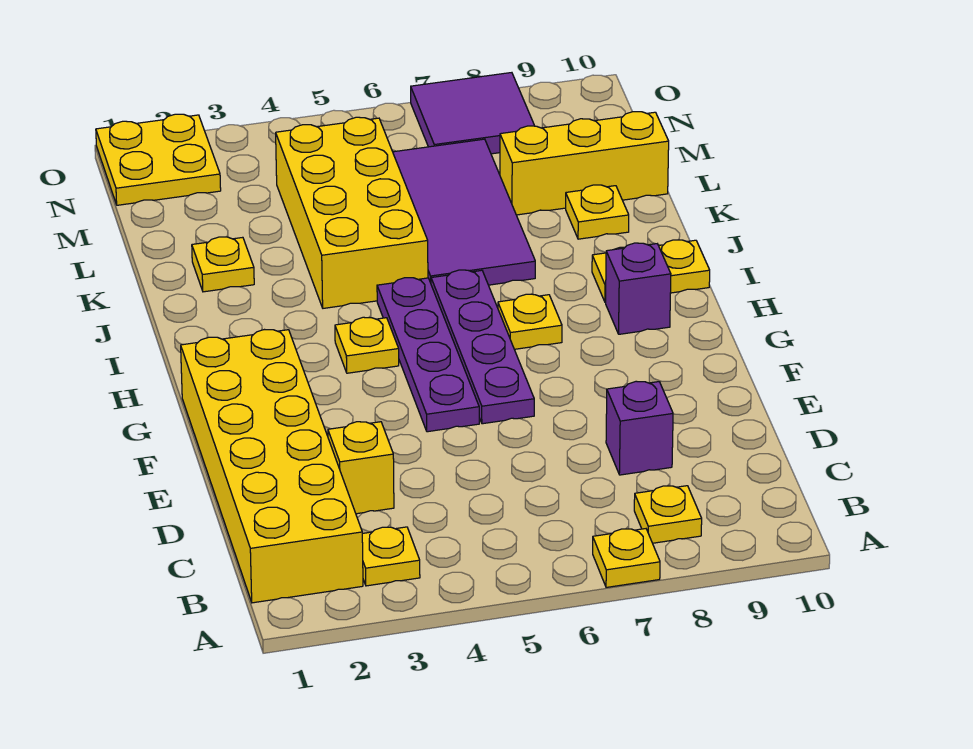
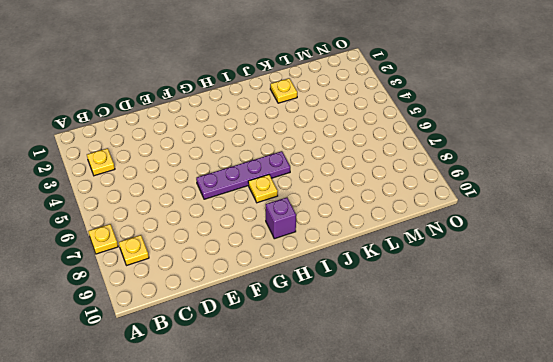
none -> yellow brick B1:G2 level 1
none -> yellow brick D3 level 1
none -> purple brick D8 level 1

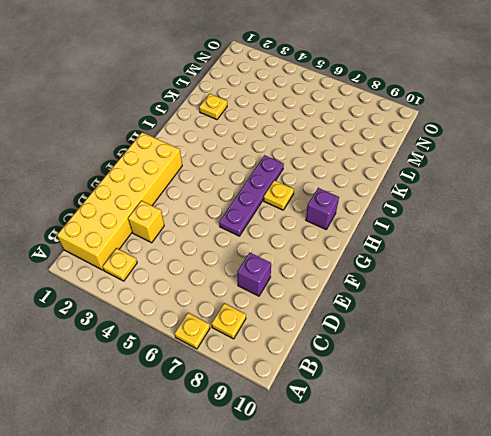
none -> purple plate F5:I5 level 1
none -> yellow plate H4 level 1
none -> yellow plate I9:I10 level 1

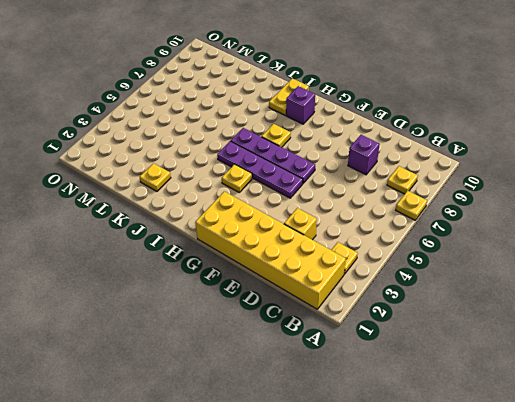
none -> yellow brick J4:M5 level 1
none -> purple tile J6:M7 level 1
none -> yellow plate K9 level 1

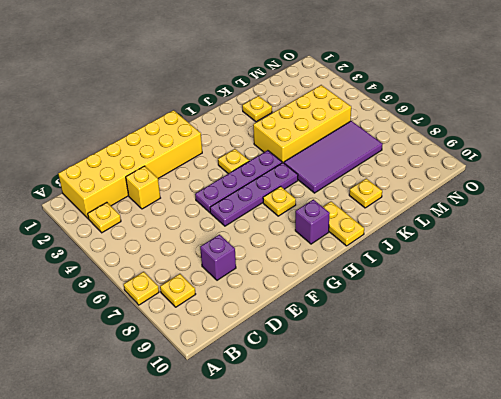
none -> yellow brick L8:L10 level 1
none -> yellow plate N1:O2 level 1
none -> purple tile N7:O8 level 1

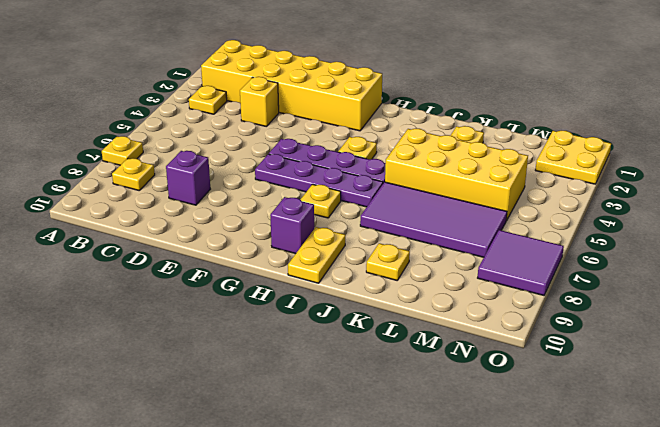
none -> yellow brick L8:L10 level 1

